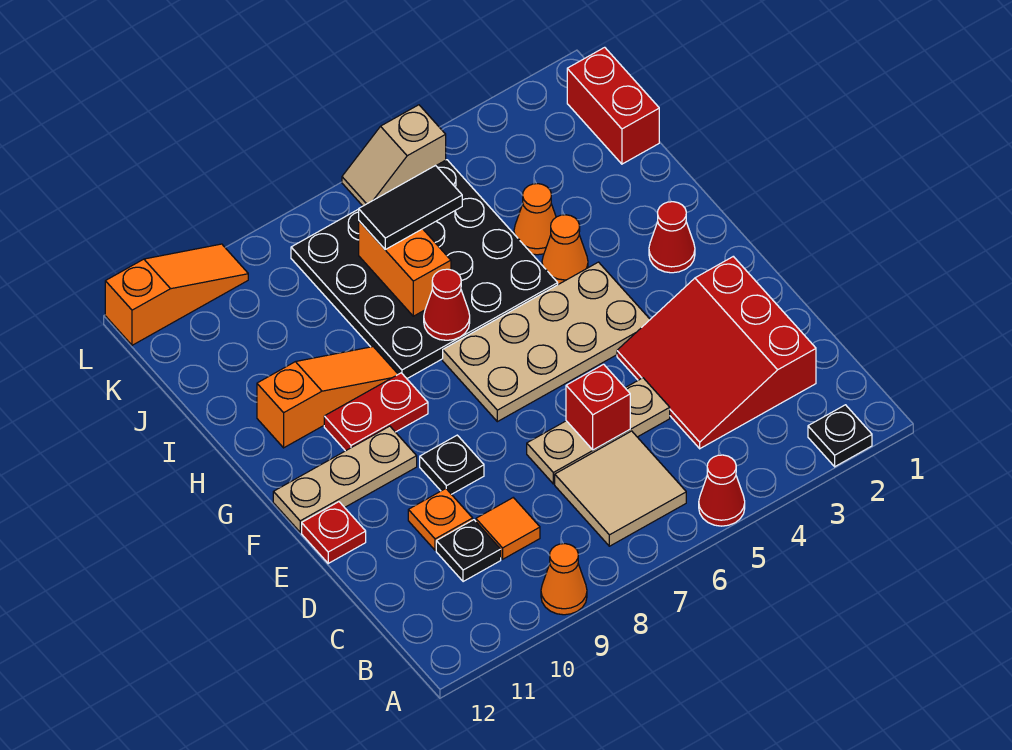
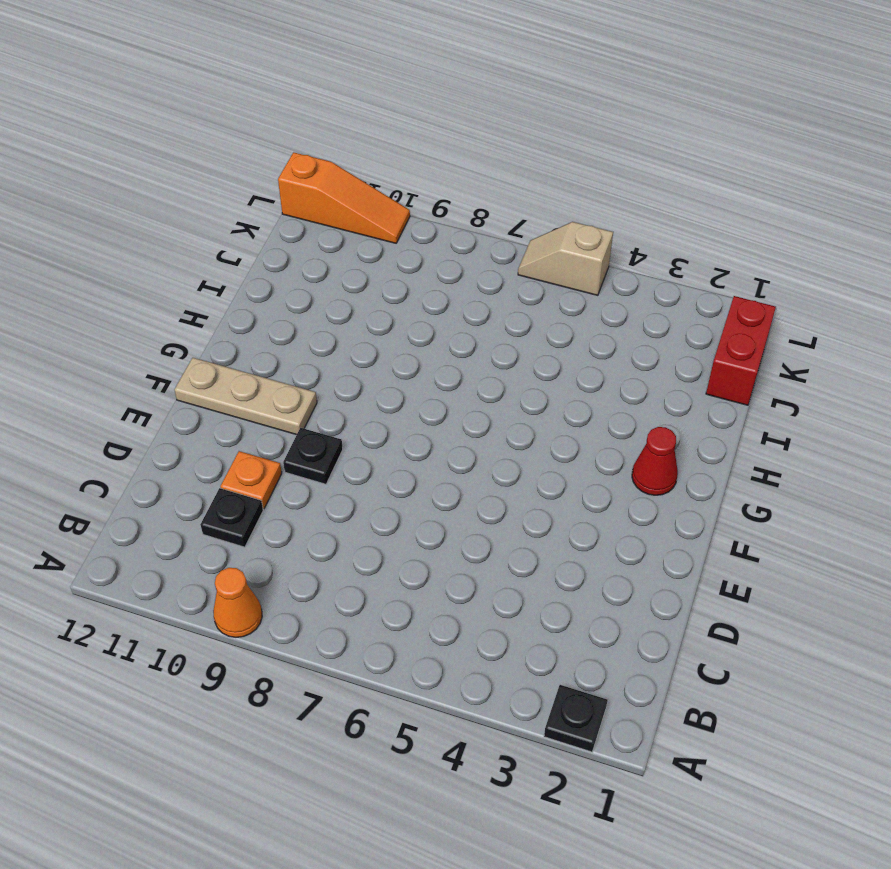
none -> red cone A5 level 1
none -> tan tile B6:C7 level 1
none -> red slope C2:E4 level 1 top 2

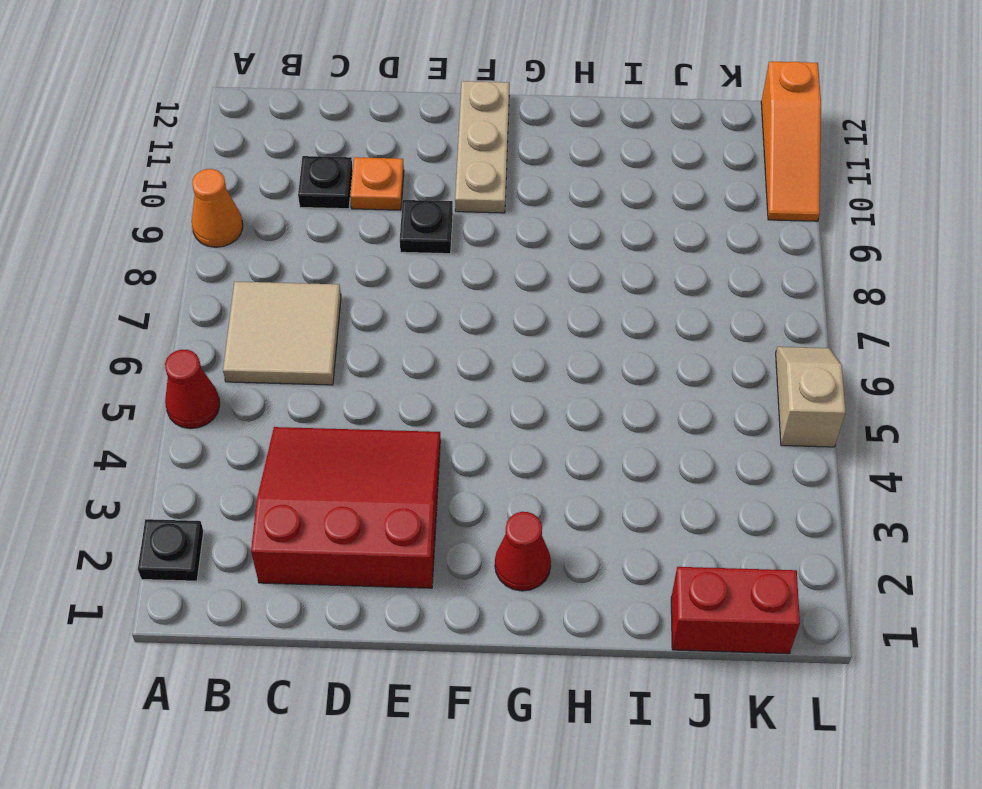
none -> orange tile C9 level 1
none -> tan plate D5:D7 level 1
none -> red plate E12 level 1

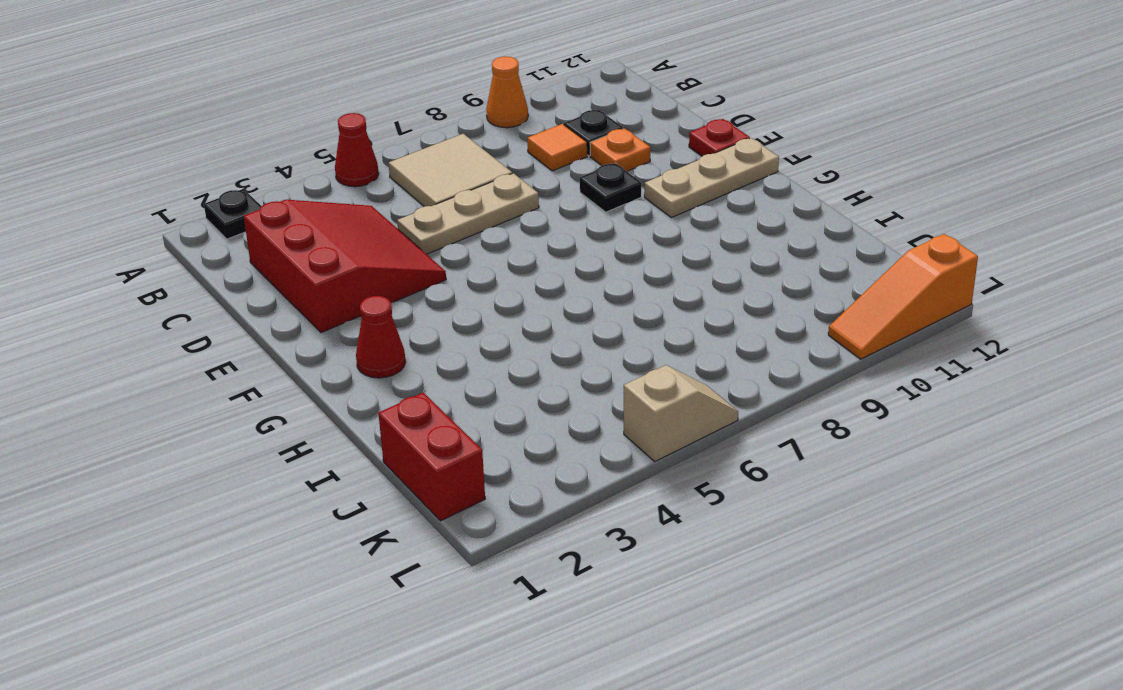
none -> tan plate F4:G7 level 1
none -> red plate G9:G10 level 1
none -> orange cone H4 level 1

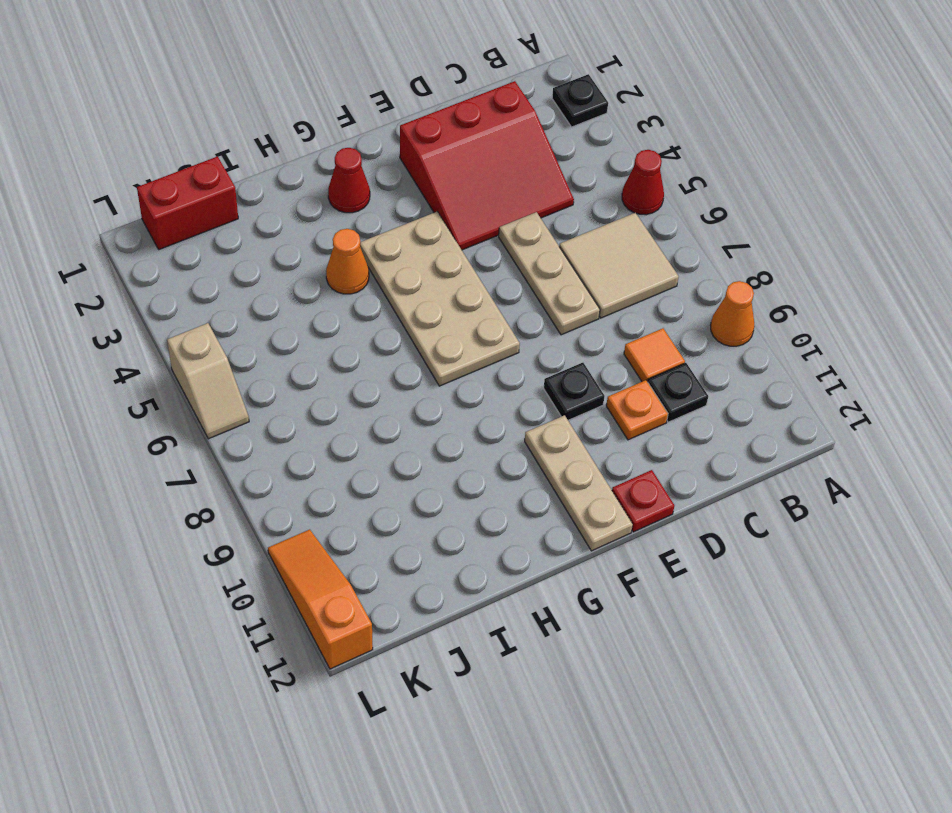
none -> red plate G9:G10 level 1
none -> black plate H5:K8 level 1
none -> orange slope H9:H11 level 1 top 11

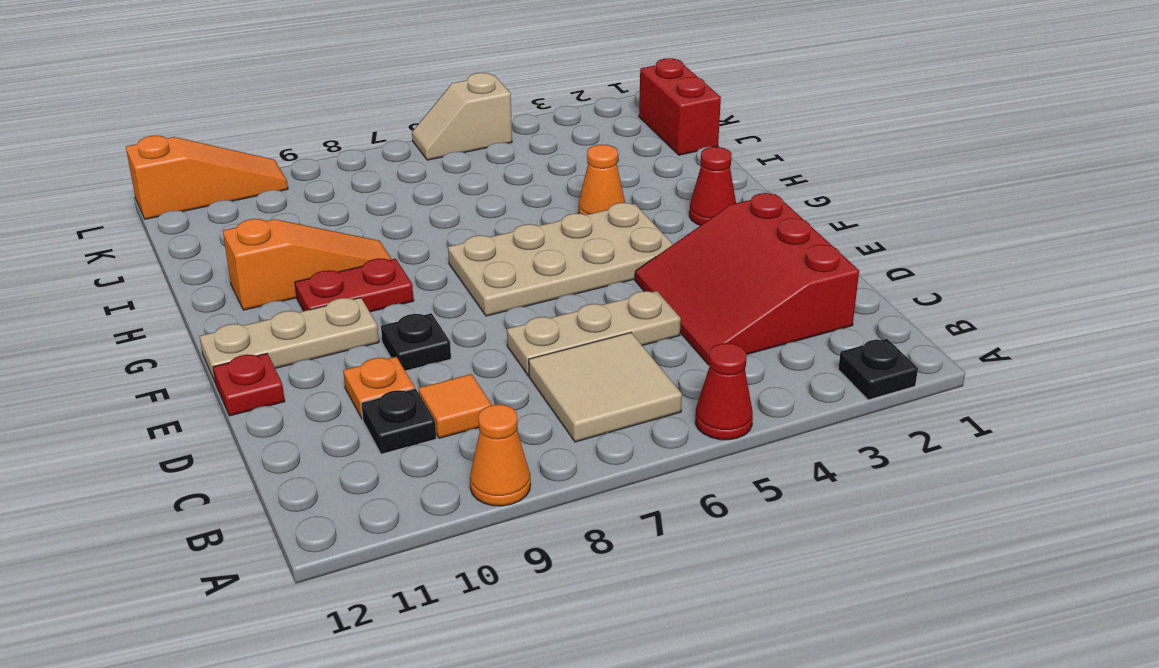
none -> black plate H5:K8 level 1
none -> orange cone I4 level 1
none -> red brick D6 level 2

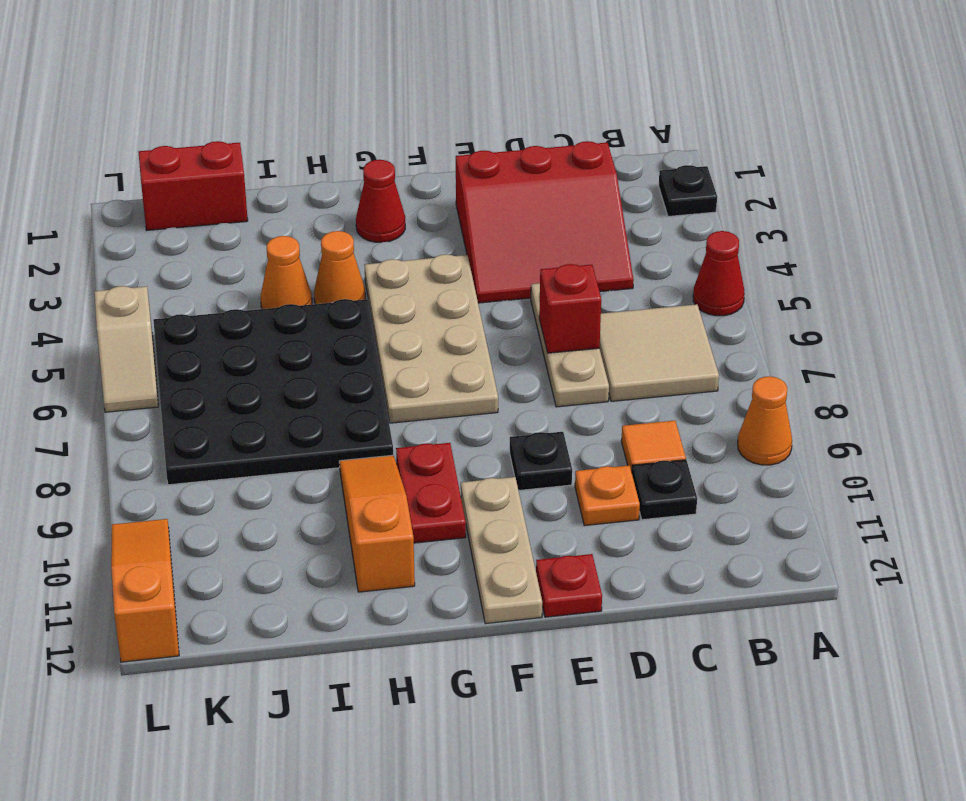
none -> red cone H7 level 2
none -> orange brick I7:J7 level 2
none -> black tile J6:J7 level 3

